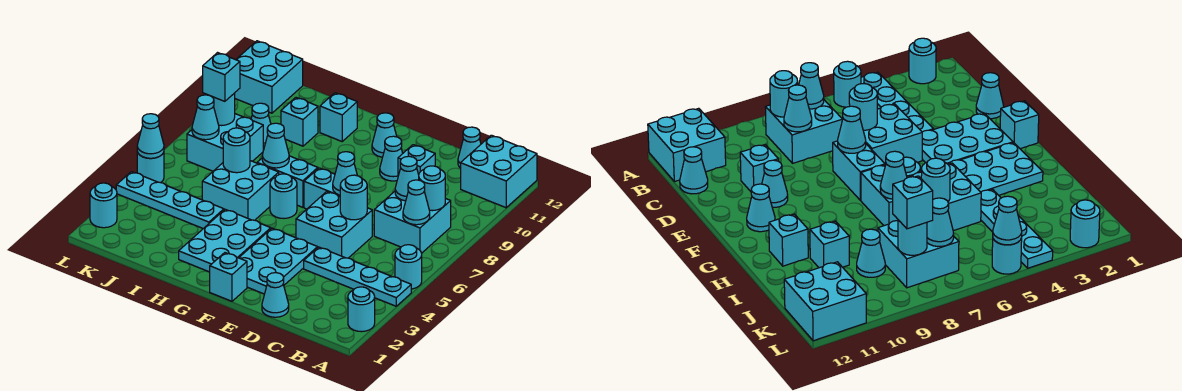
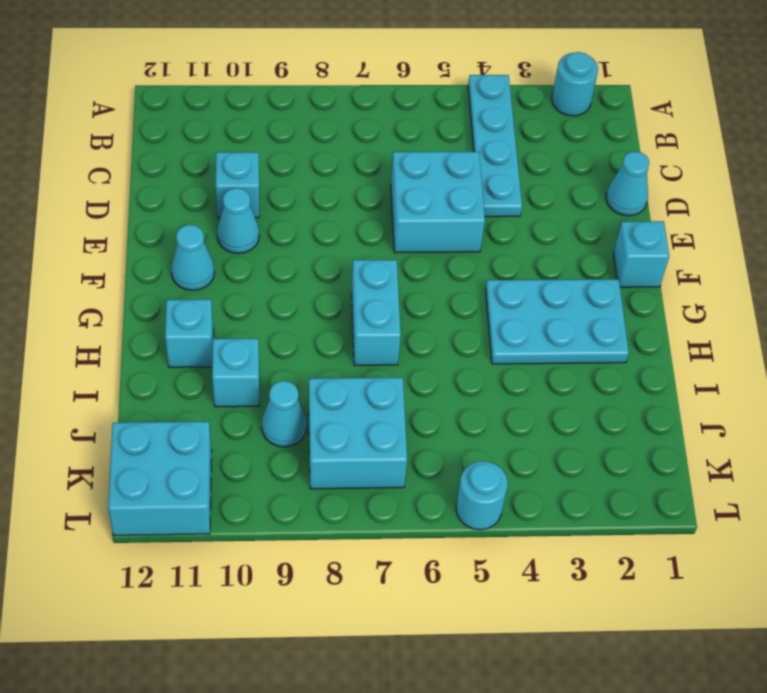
none -> cyan round brick A5 level 1
none -> cyan brick A11:B12 level 1
none -> cyan brick B7:C8 level 1
none -> cyan cone C12 level 1

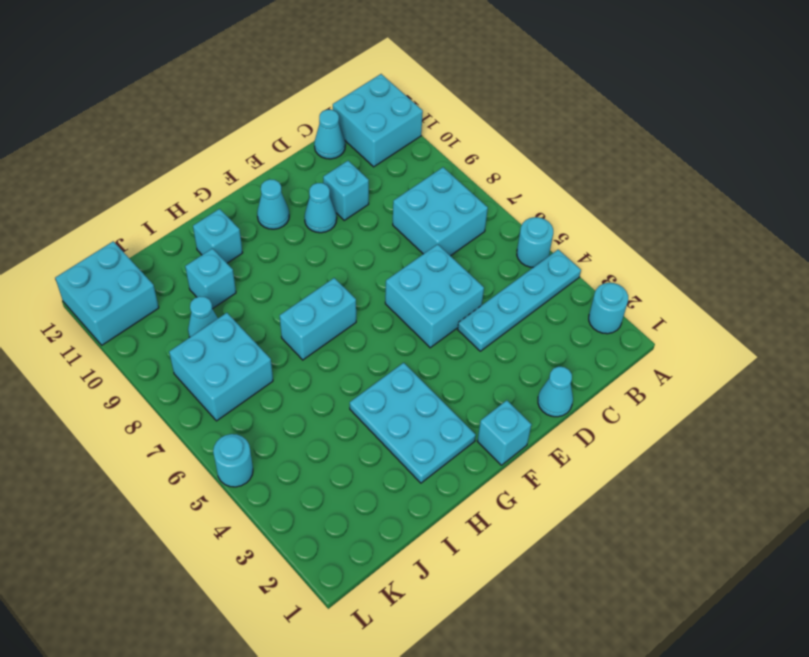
none -> cyan plate E2:F4 level 1
none -> cyan brick E7:F7 level 1
none -> cyan round brick G6 level 1
none -> cyan brick H5:I6 level 1

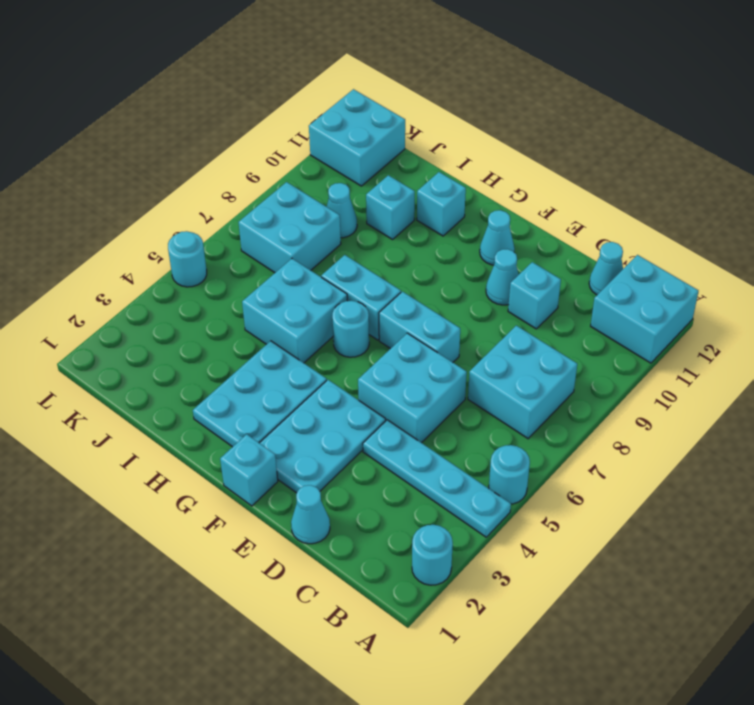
none -> cyan plate I4:L4 level 1
none -> cyan round brick L2 level 1
none -> cyan cone B7 level 2
none -> cyan round brick B8 level 2

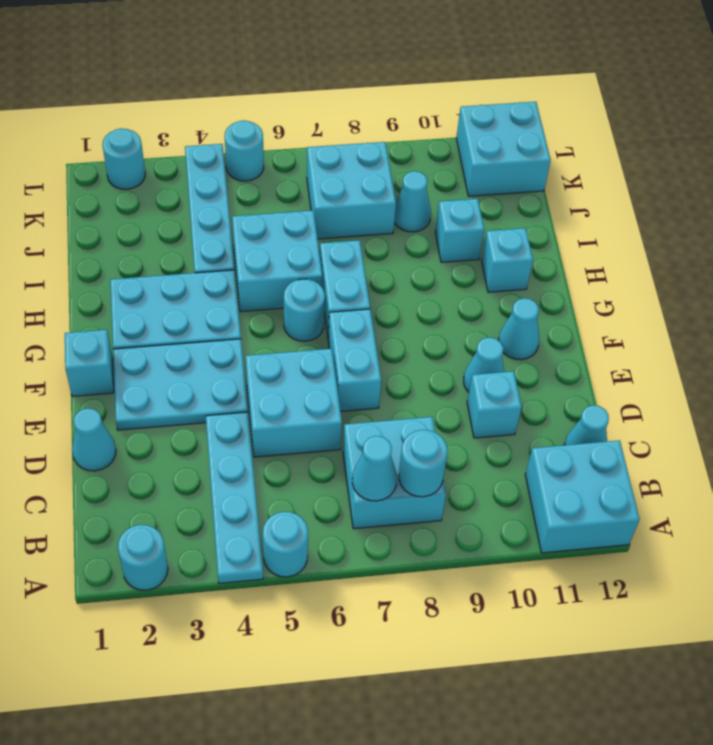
none -> cyan cone C8 level 2
none -> cyan round brick D6 level 2
none -> cyan cone E7 level 2
none -> cyan cone H7 level 2

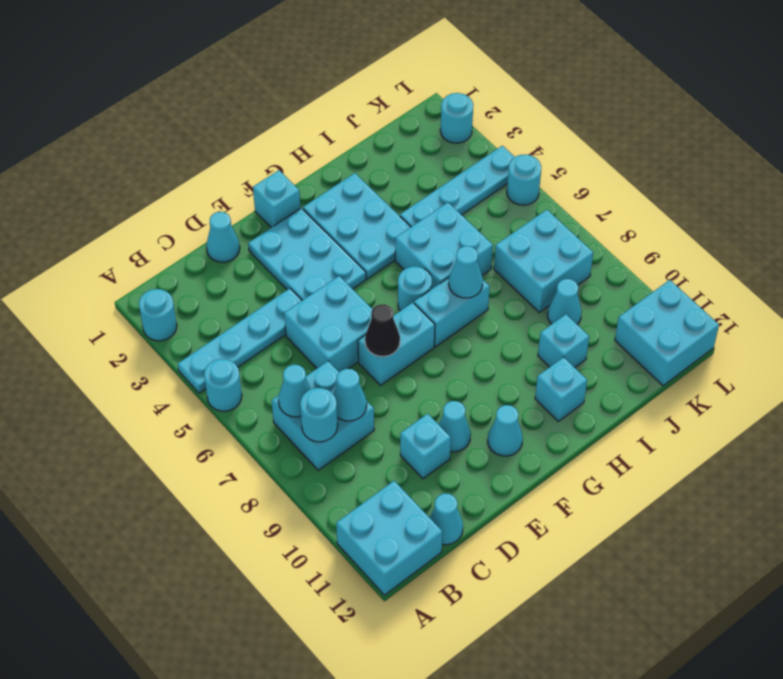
black cone E7 level 2 -> cyan cone E7 level 2
none -> cyan round brick D6 level 2
none -> cyan round brick I6 level 2
none -> cyan cone K7 level 2
none -> cyan round brick K8 level 2

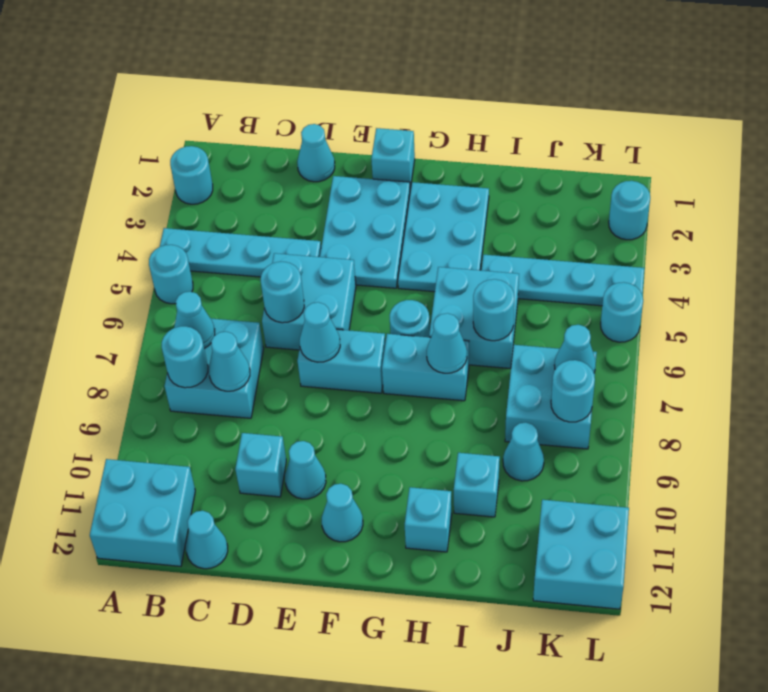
none -> cyan cone L5 level 2
none -> cyan brick K8 level 3

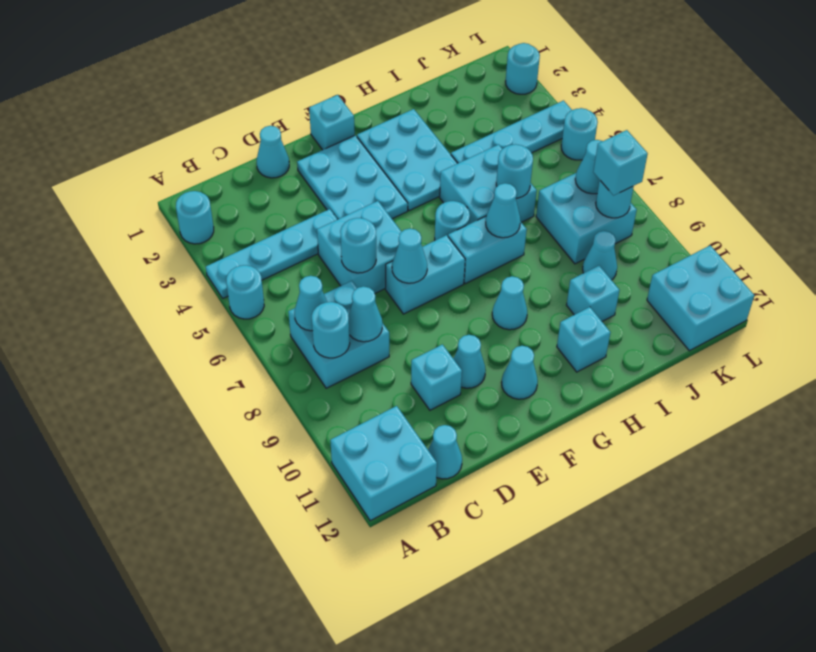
cyan cone G9 level 1 -> cyan cone L5 level 2

